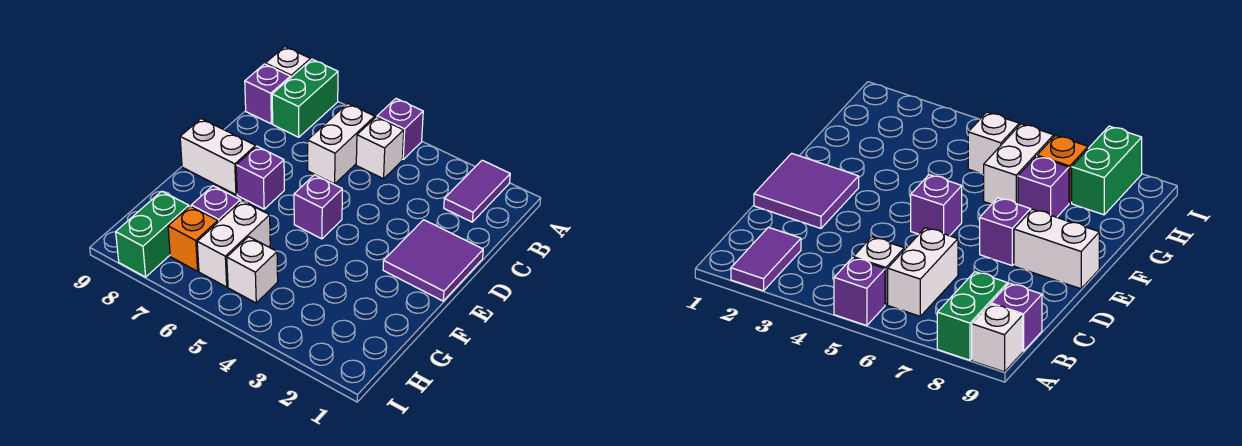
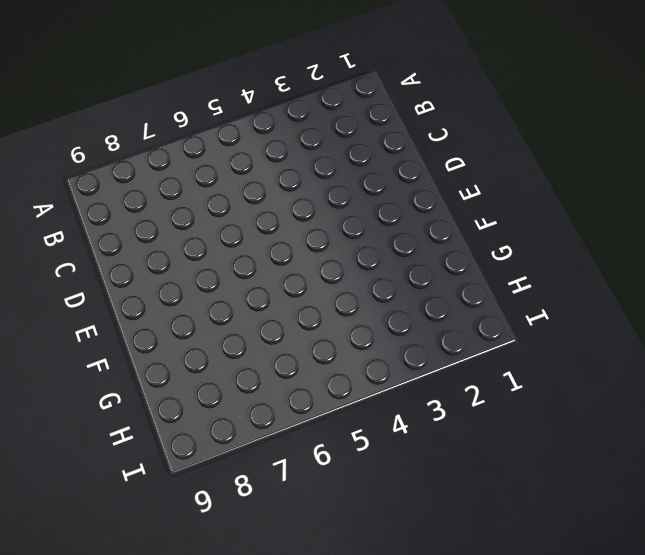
none -> purple tile A2:B2 level 1
none -> purple brick A5 level 1
none -> green brick A8:B8 level 1

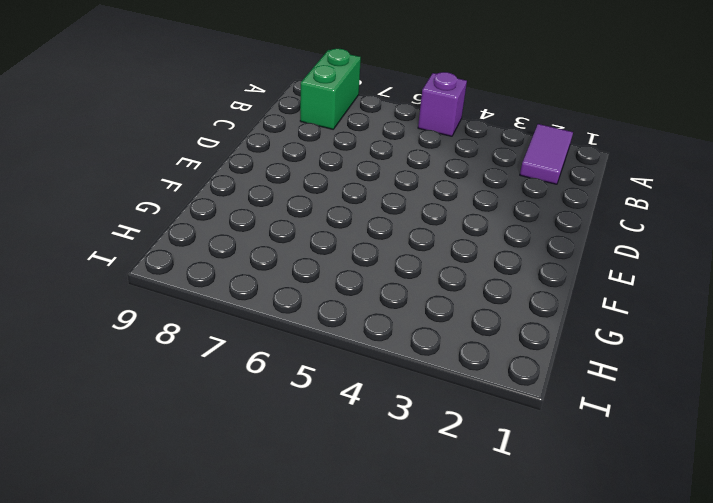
none -> white brick A9 level 1
none -> white brick B5 level 1
none -> white brick B6:C6 level 1

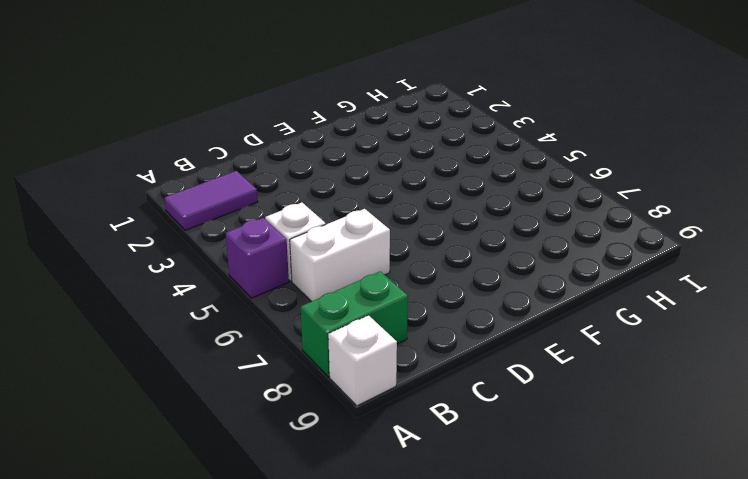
none -> purple brick B9 level 1
none -> purple tile D1:E2 level 1
none -> purple brick E5 level 1

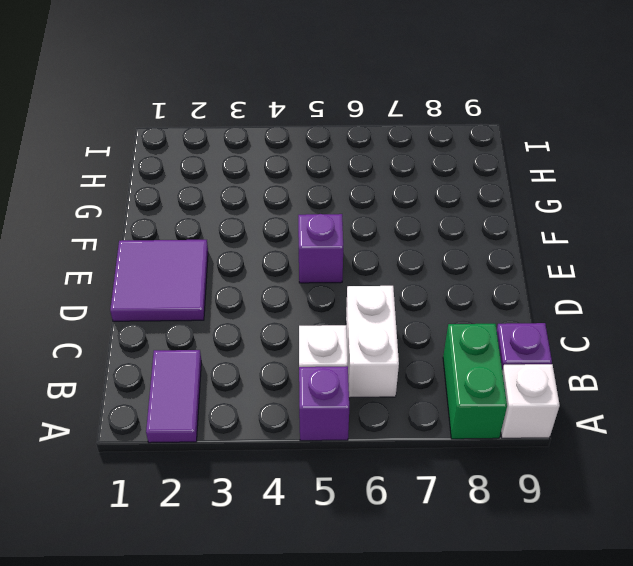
none -> purple brick E7 level 1
none -> white brick E8:E9 level 1
none -> white brick G6:H6 level 1

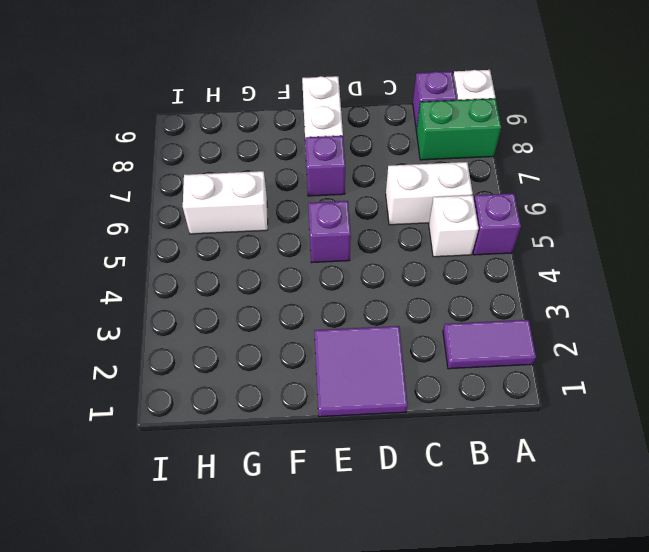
none -> purple brick G7 level 1
none -> white brick H5 level 1
none -> orange brick H7 level 1

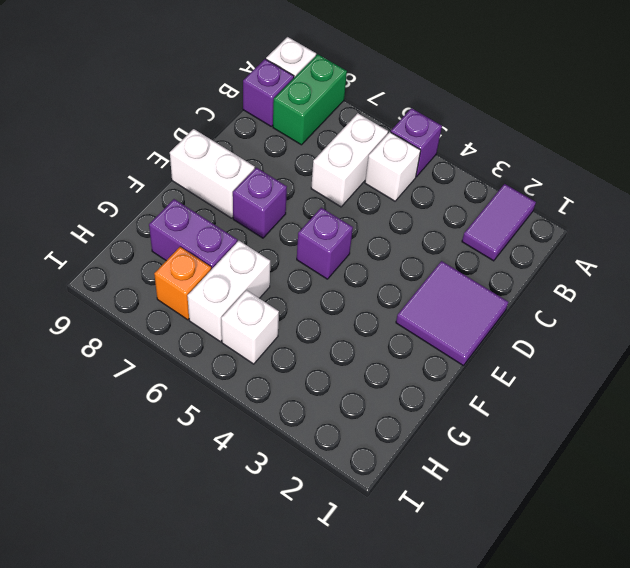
purple brick G7:G8 level 1 -> purple brick G7 level 1
none -> green brick H8:I8 level 1

